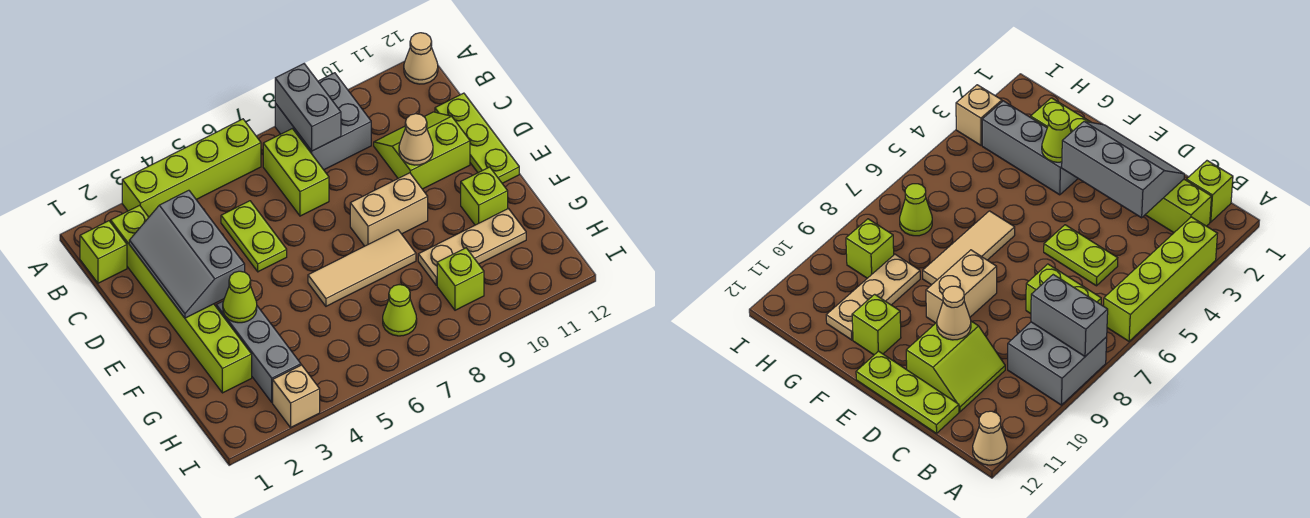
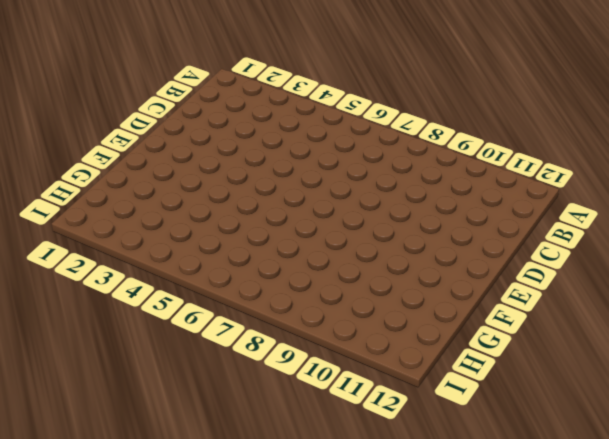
none -> lime brick A3:A6 level 1
none -> grey brick A8:B9 level 1
none -> tan cone A12 level 1

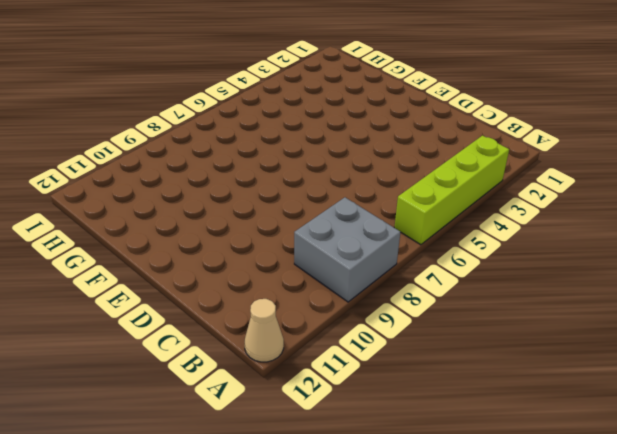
none -> lime brick B1 level 1
none -> lime brick B2:G2 level 1
none -> lime brick B7:C7 level 1

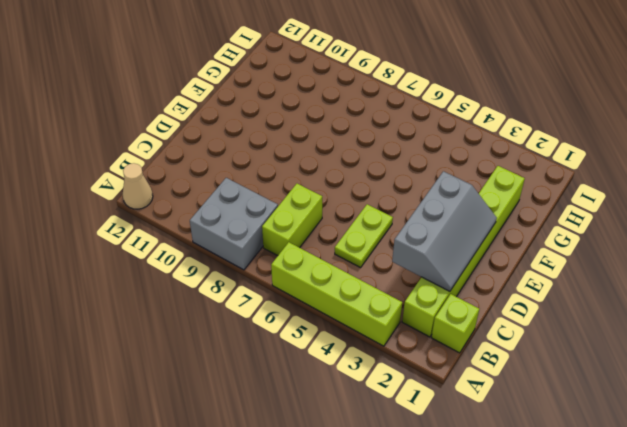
none -> lime slope C10:D11 level 1 top D
none -> lime plate C12:E12 level 1
none -> tan brick E8:E9 level 1

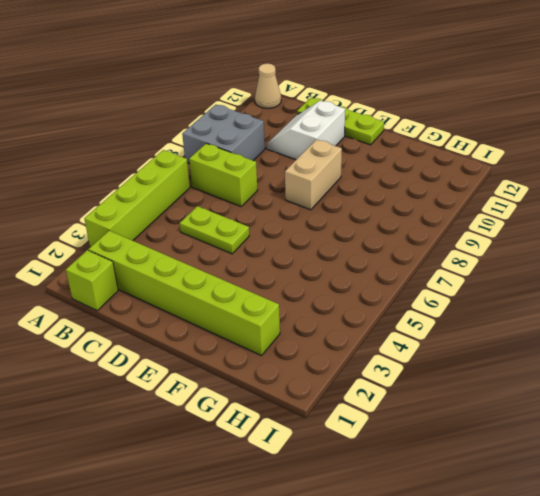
white slope C10:D11 level 1 top D -> lime slope C10:D11 level 1 top D
none -> grey brick F3:H3 level 1
none -> tan tile F6:F8 level 1
none -> lime brick F11 level 1

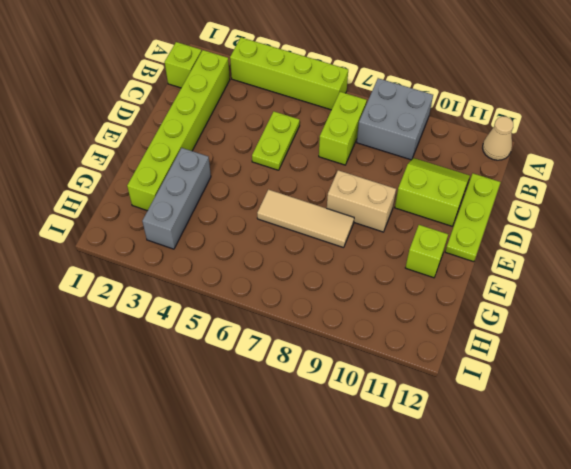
none -> tan plate G9:G11 level 1
none -> lime cone H7 level 1
none -> lime brick H9 level 1

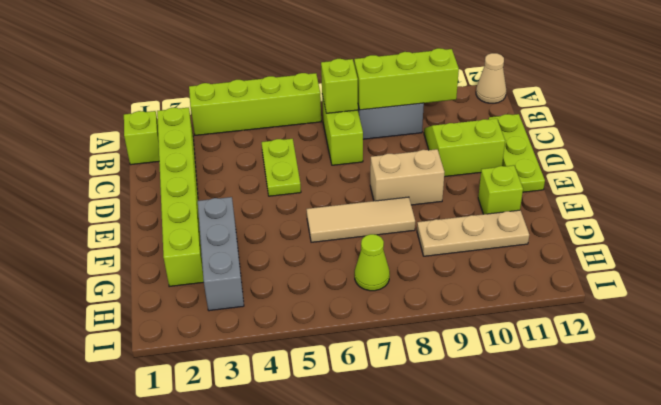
lime brick B7 level 2 -> lime brick H9 level 1
lime brick B8:B10 level 2 -> grey brick A8:B8 level 2
none -> tan brick I3 level 1
none -> grey slope C2:E3 level 2 top 3
none -> tan cone D10 level 2

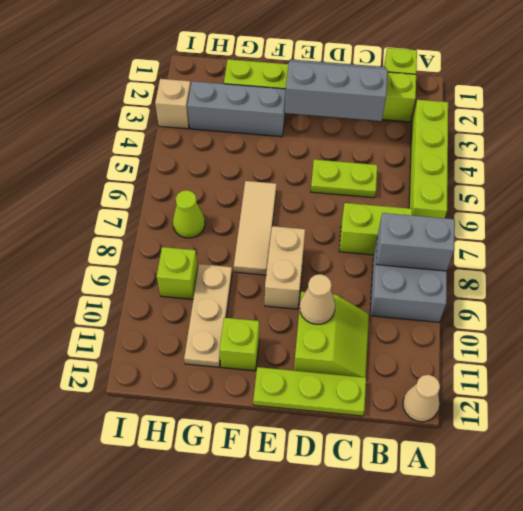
none -> lime cone F3 level 2

